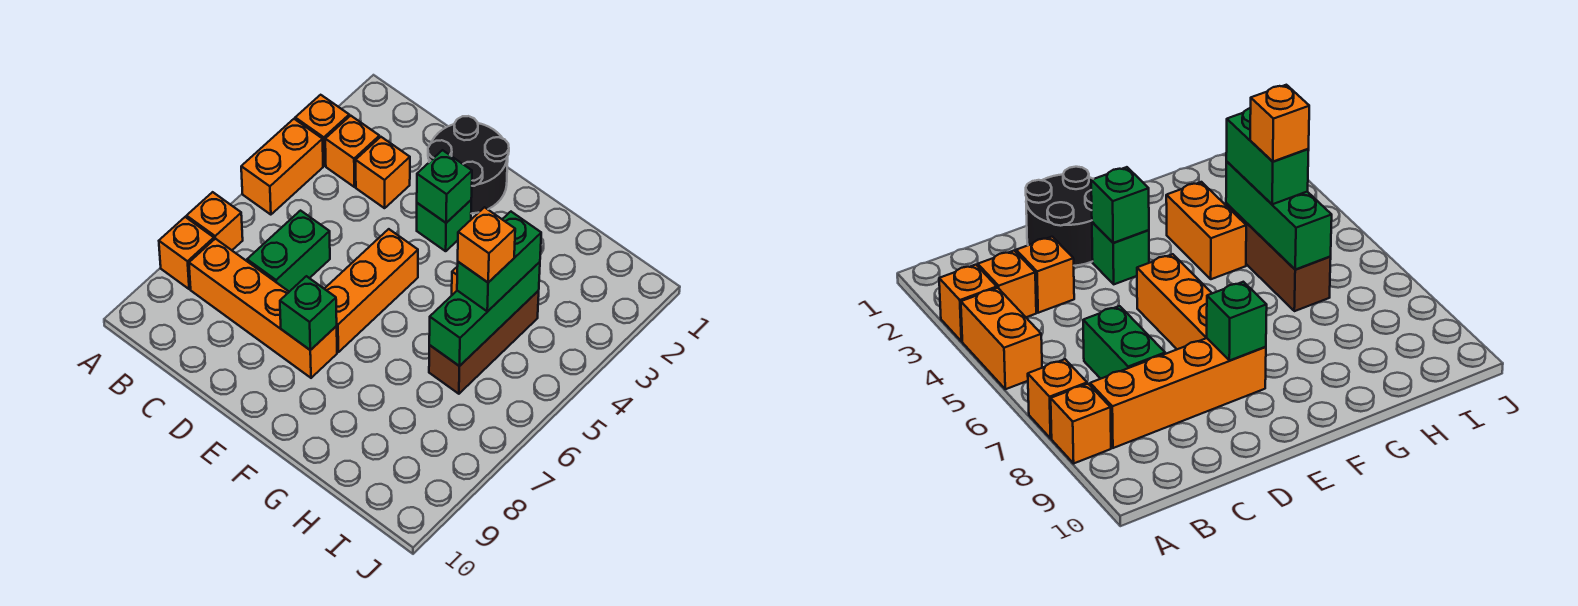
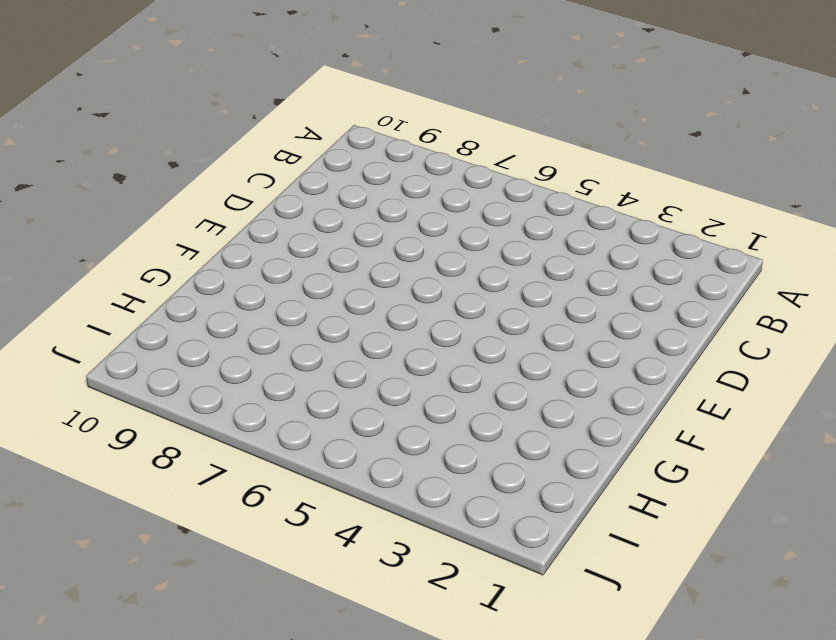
none -> orange brick A3 level 1
none -> orange brick A4:A5 level 1
none -> orange brick A7 level 1

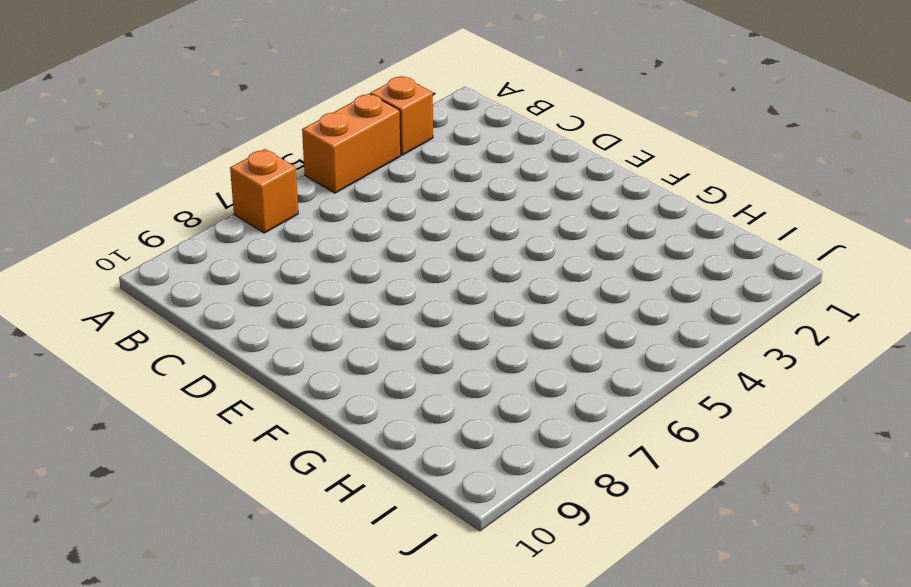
none -> orange brick A8 level 1
none -> orange brick B3 level 1
none -> orange brick B8:E8 level 1

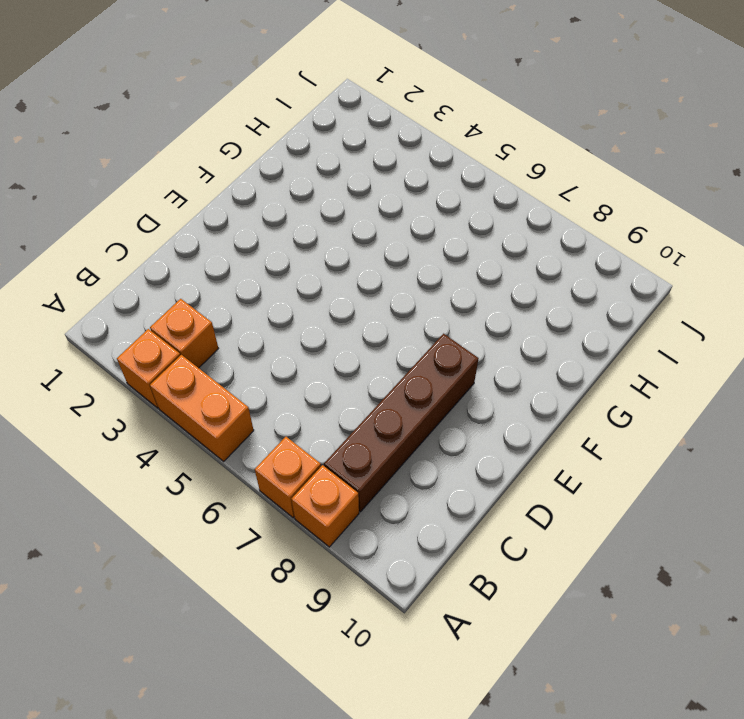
brown brick B8:E8 level 1 -> orange brick B8:E8 level 1
none -> orange brick C3 level 1
none -> green brick C6:C7 level 1
none -> black round brick D1:E2 level 1

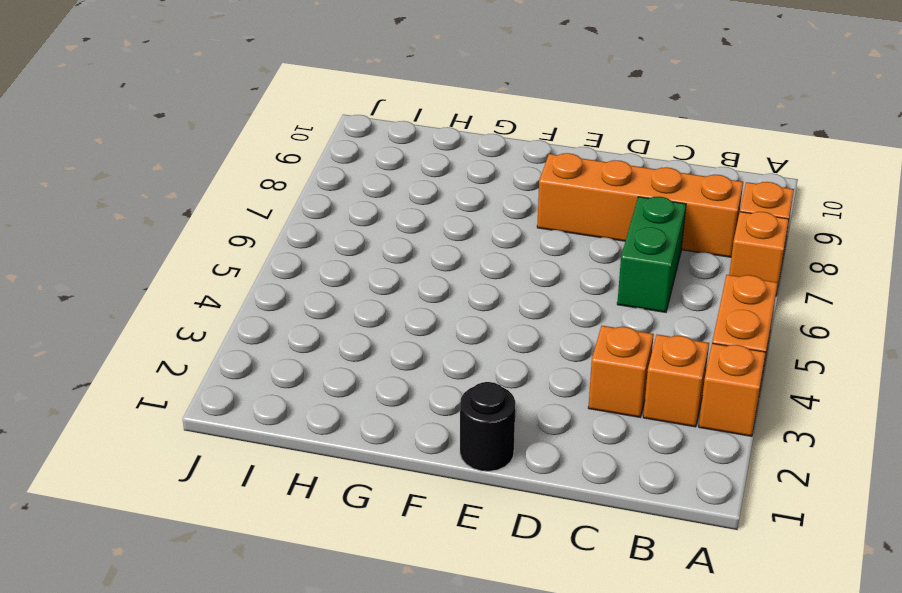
black round brick E1 level 1 -> black round brick D1:E2 level 1
none -> green brick E3 level 1
none -> orange brick E5:E7 level 1
none -> orange brick G3:G4 level 1

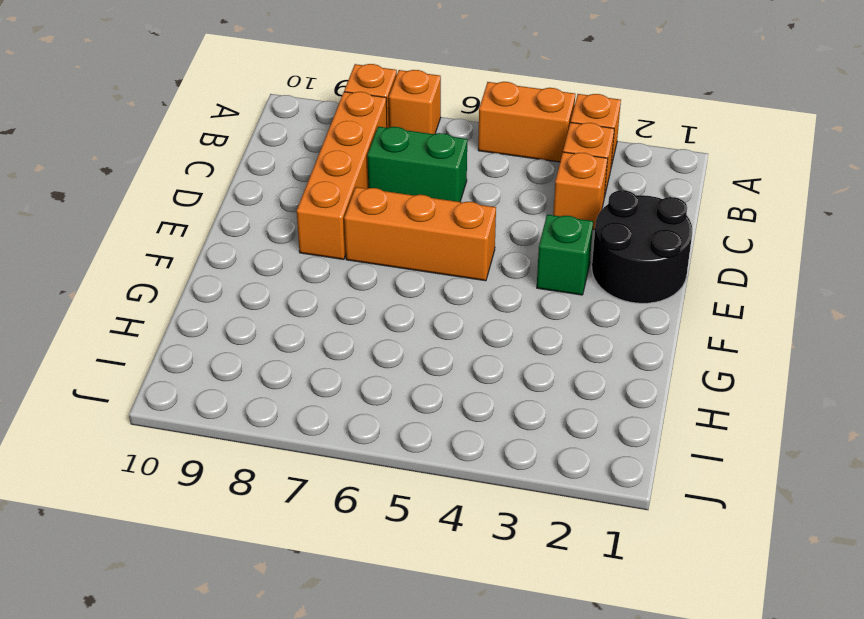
none -> orange brick G3:G4 level 1
none -> brown brick H4:H6 level 1
none -> green brick E3 level 2

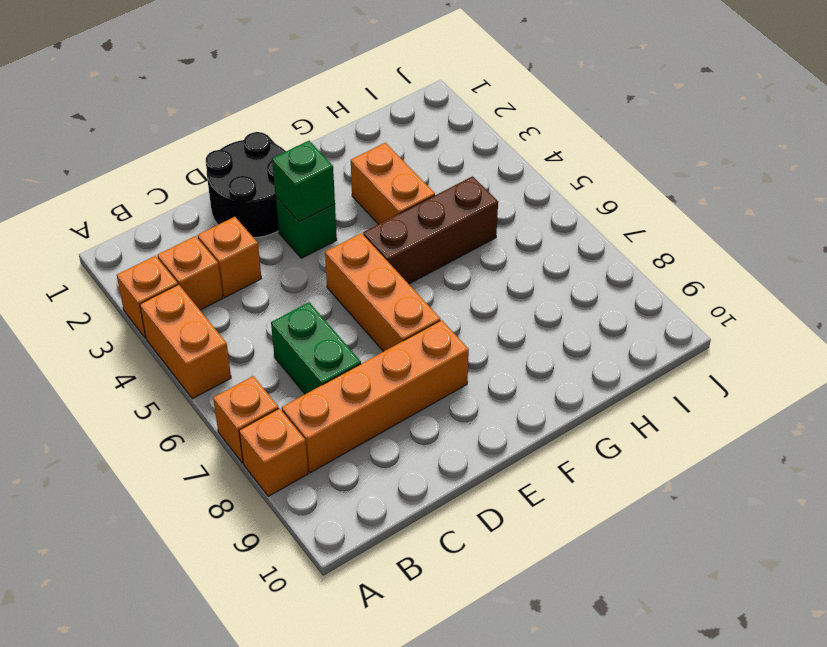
brown brick F5:H5 level 1 -> brown brick H4:H6 level 1
none -> green brick E8 level 2
none -> green brick H4:H6 level 2
none -> green brick H4:H5 level 3

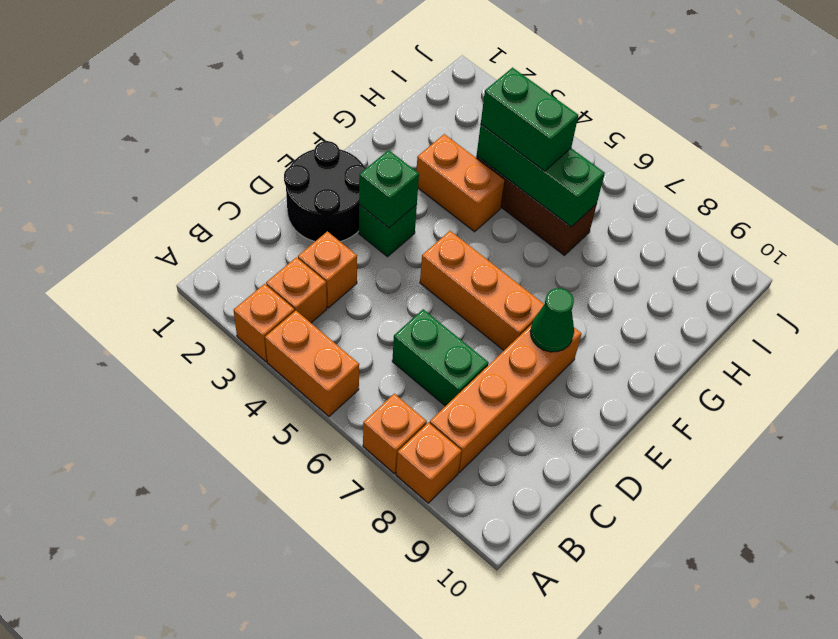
green cone E8 level 2 -> green brick E8 level 2
none -> orange brick H5 level 4

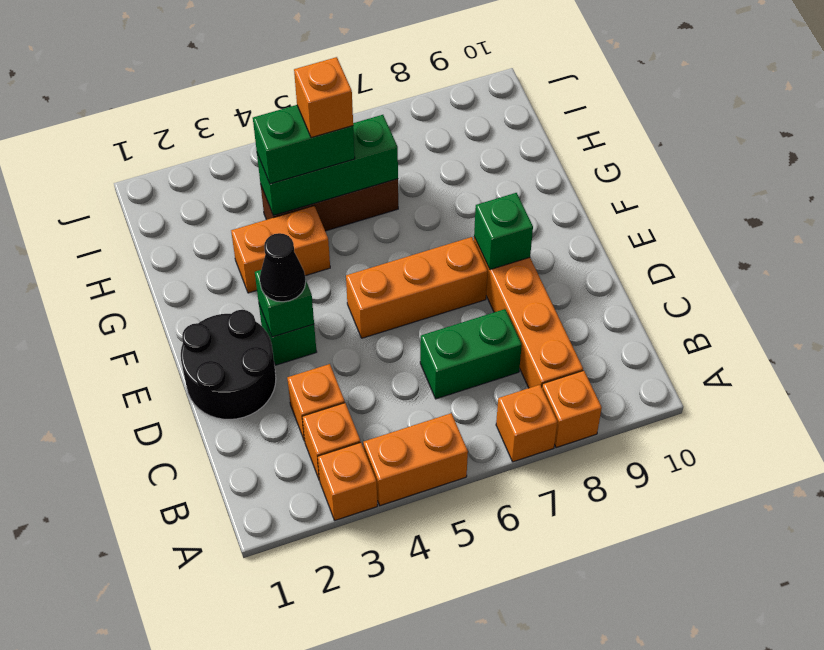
black cone E3 level 3 -> none

